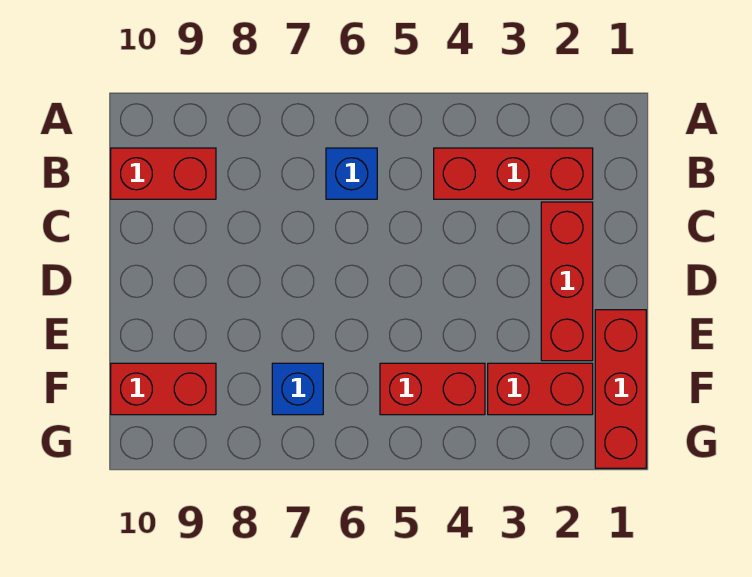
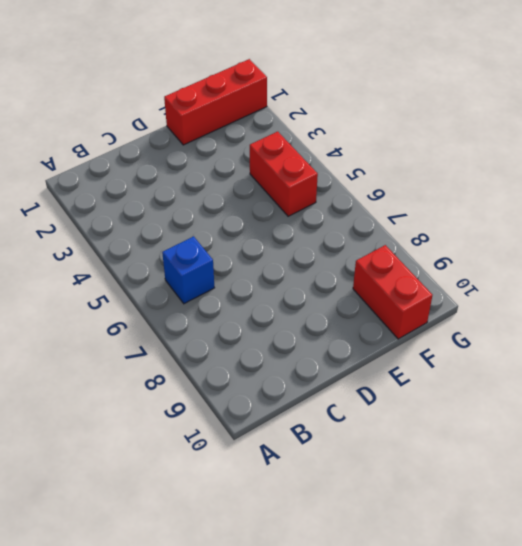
none -> red brick B2:B4 level 1
none -> red brick B9:B10 level 1

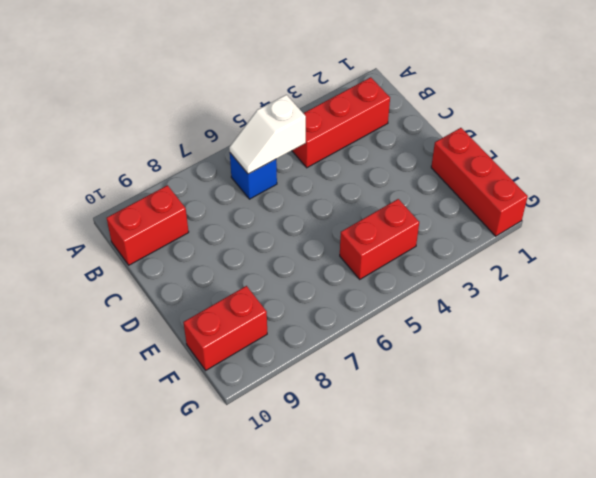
white slope B5:B6 level 2 top 5 -> none
none -> red brick C2:E2 level 1
none -> red brick F2:F3 level 1

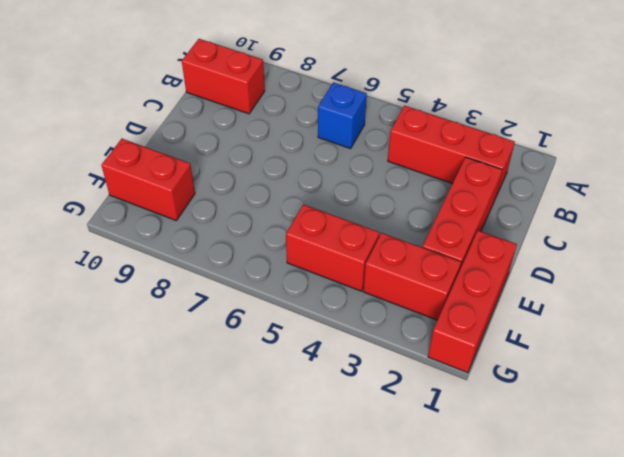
none -> blue brick F7 level 1

